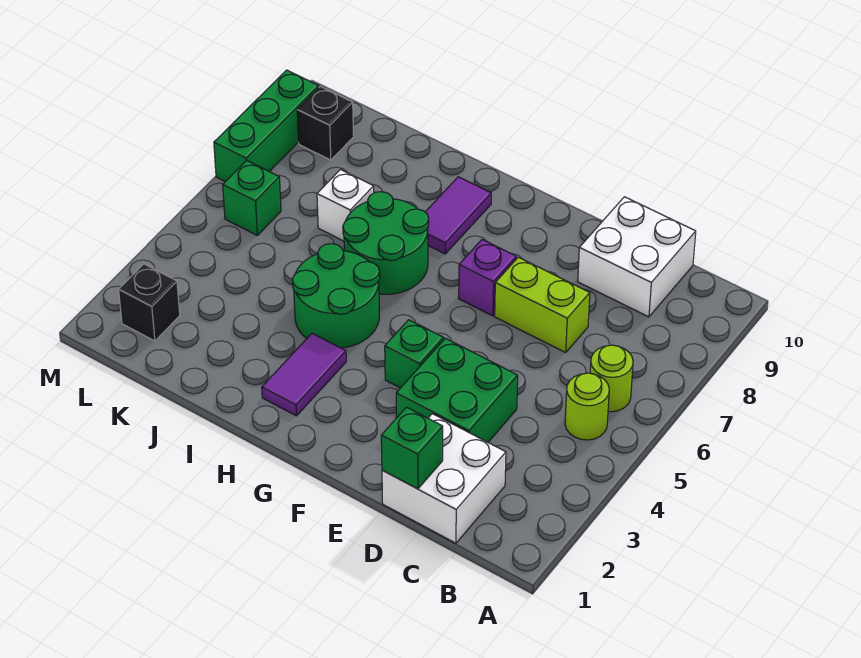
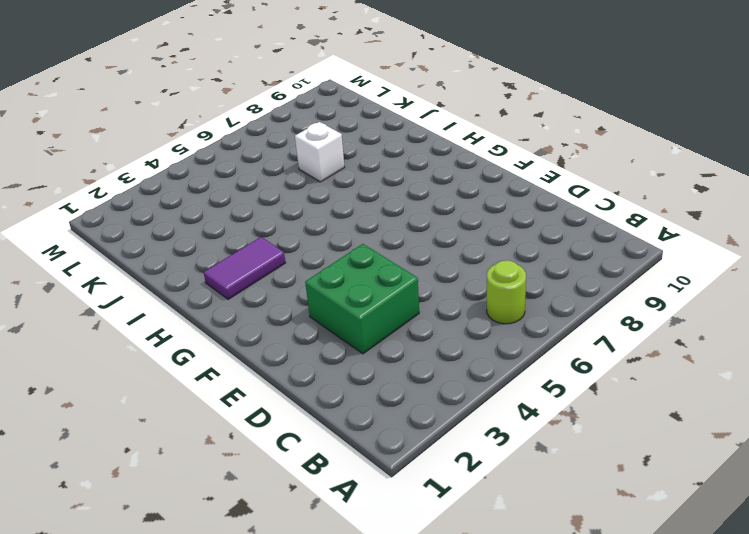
none -> lime round brick B5 level 1
none -> white brick C1:D2 level 1
none -> white brick C9:D10 level 1

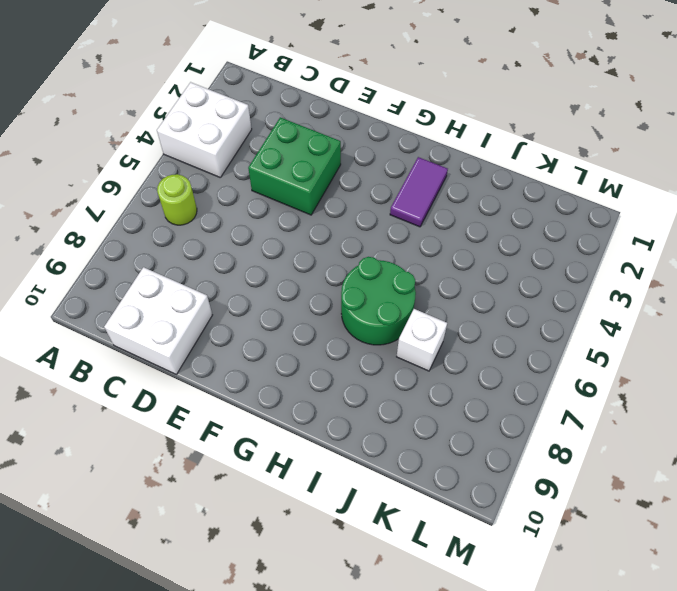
white brick A3:B4 level 1 -> white brick C1:D2 level 1
none -> lime round brick B5 level 1
none -> lime brick D7:E7 level 1
none -> green brick F4 level 1

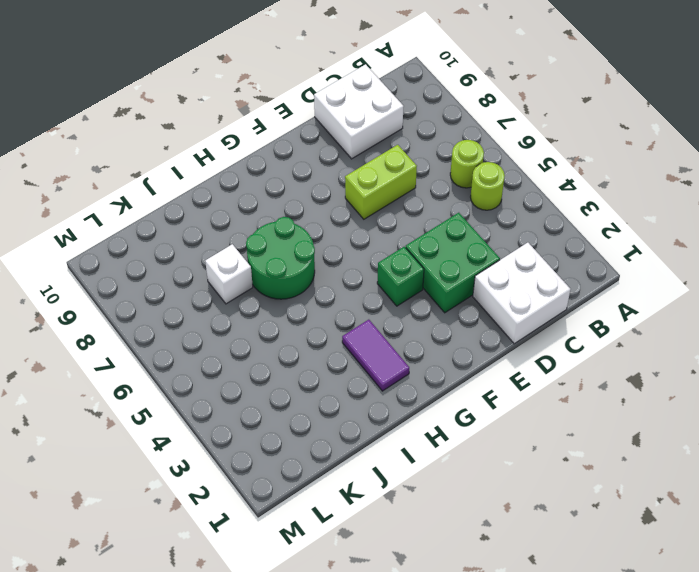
none -> purple brick F7 level 1
none -> green round brick H4:I5 level 1
none -> purple tile H8:H9 level 1

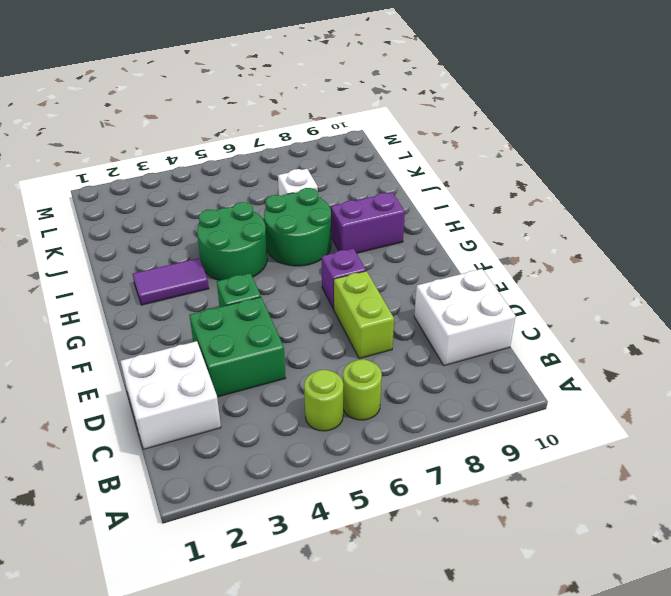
purple brick H8:H9 level 1 -> purple tile H8:H9 level 1
none -> black brick L2 level 1
none -> green brick L6 level 1
none -> black brick L9 level 1

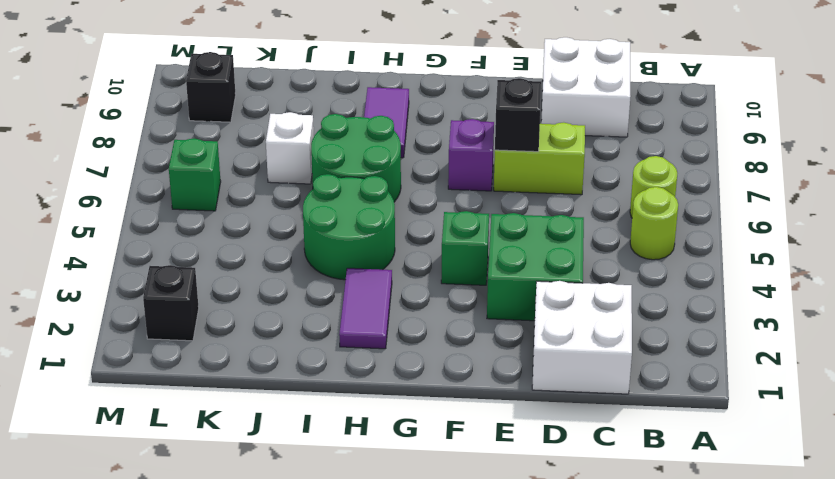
black brick E7 level 2 -> none
none -> green brick M7:M9 level 1
none -> green brick D1 level 2

